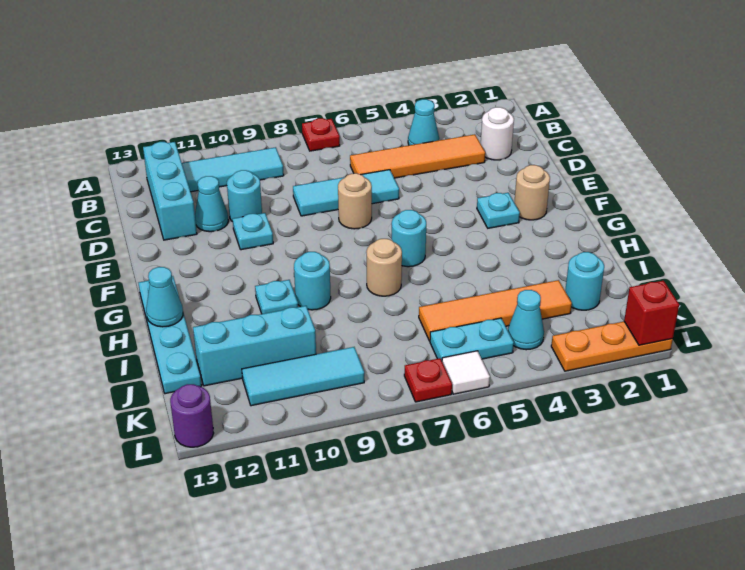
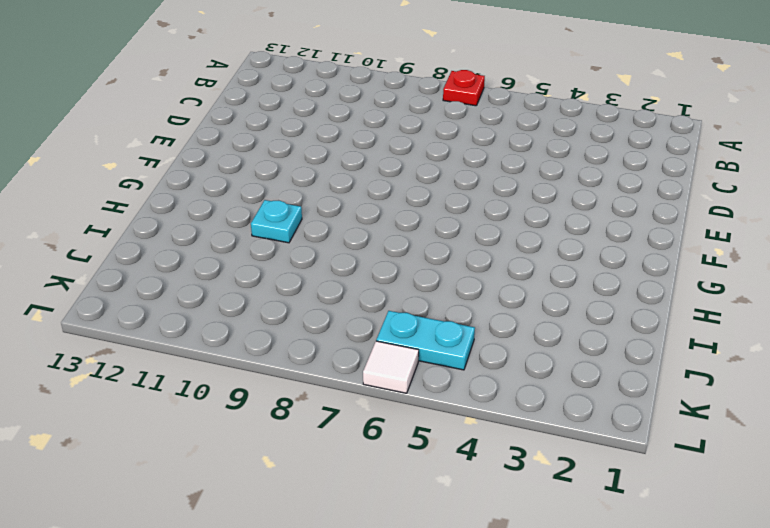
none -> cyan cone B4 level 1
none -> cyan tile B9:B11 level 1
none -> cyan brick B12:D12 level 1
none -> white round brick C2 level 1

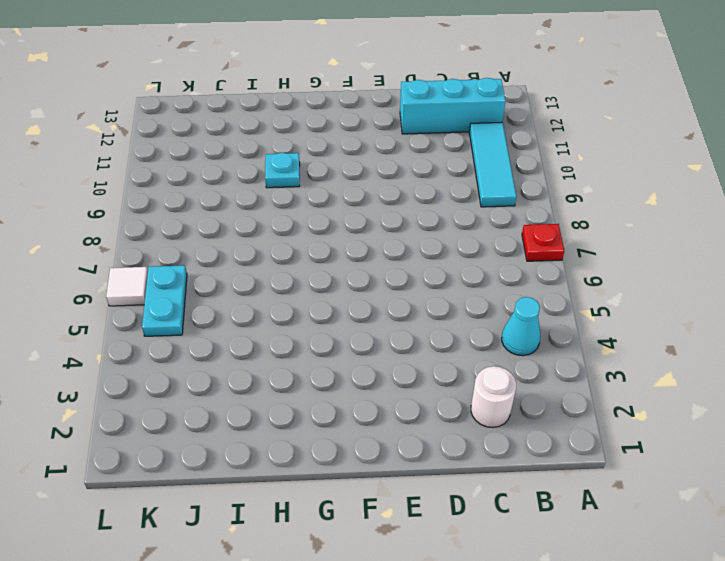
none -> orange tile C3:C6 level 1
none -> cyan tile D6:D8 level 1
none -> cyan round brick D10 level 1
none -> cyan cone D11 level 1

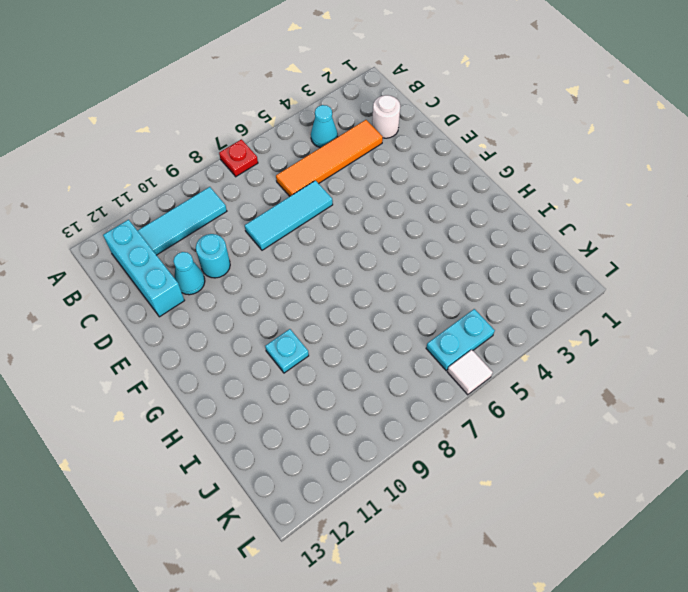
none -> tan round brick E7 level 1
none -> cyan plate E10 level 1
none -> tan round brick F2 level 1
none -> cyan plate F3 level 1

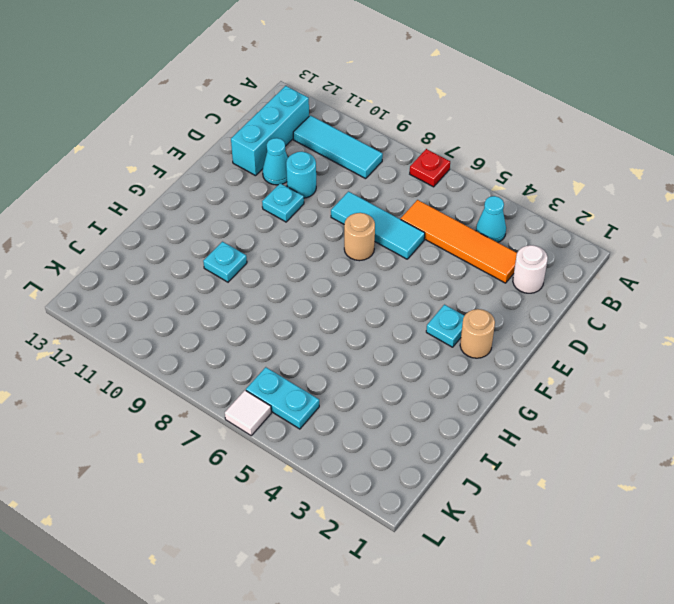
none -> cyan round brick G6 level 1
none -> cyan plate G13:J13 level 1
none -> tan round brick H7 level 1
none -> cyan round brick H9 level 1

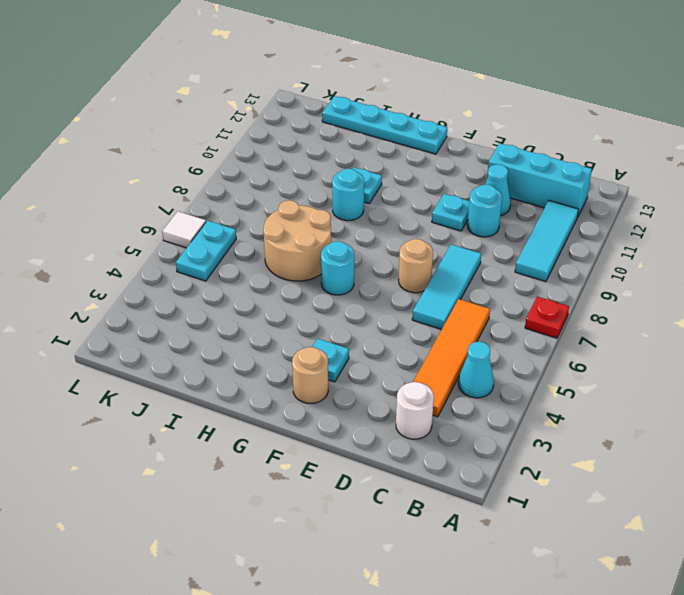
tan round brick H6:I7 level 1 -> tan round brick H7 level 1
none -> cyan round brick J2 level 1
none -> orange tile J3:J6 level 1
none -> cyan brick J10:J12 level 1
none -> cyan cone K4 level 1

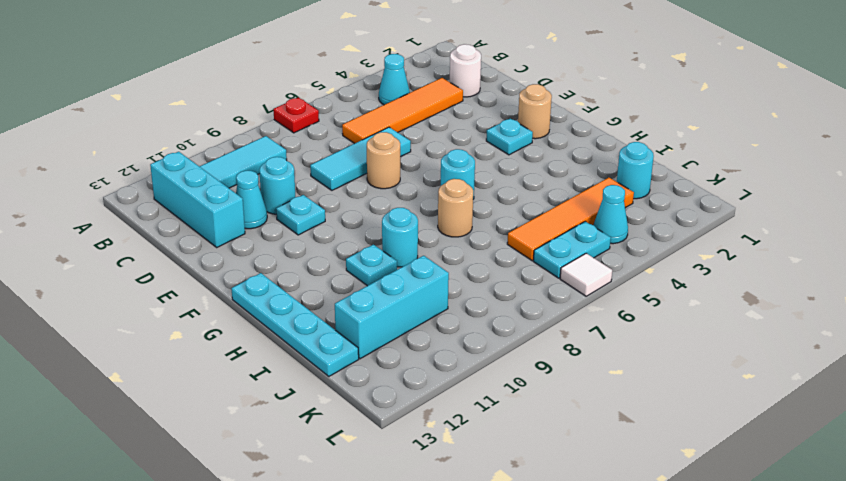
none -> cyan tile K9:K11 level 1
none -> orange plate L1:L3 level 1
none -> red plate L7 level 1
none -> purple round brick L13 level 1

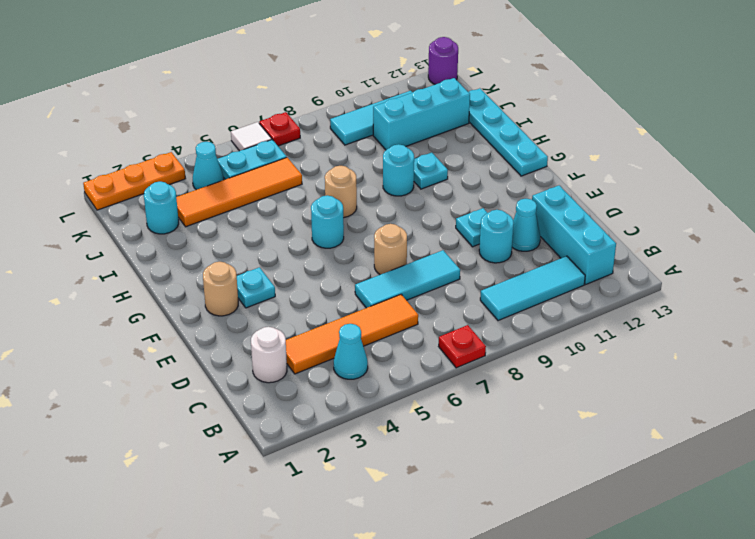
none -> cyan cone H13 level 2
none -> red brick L1 level 2

